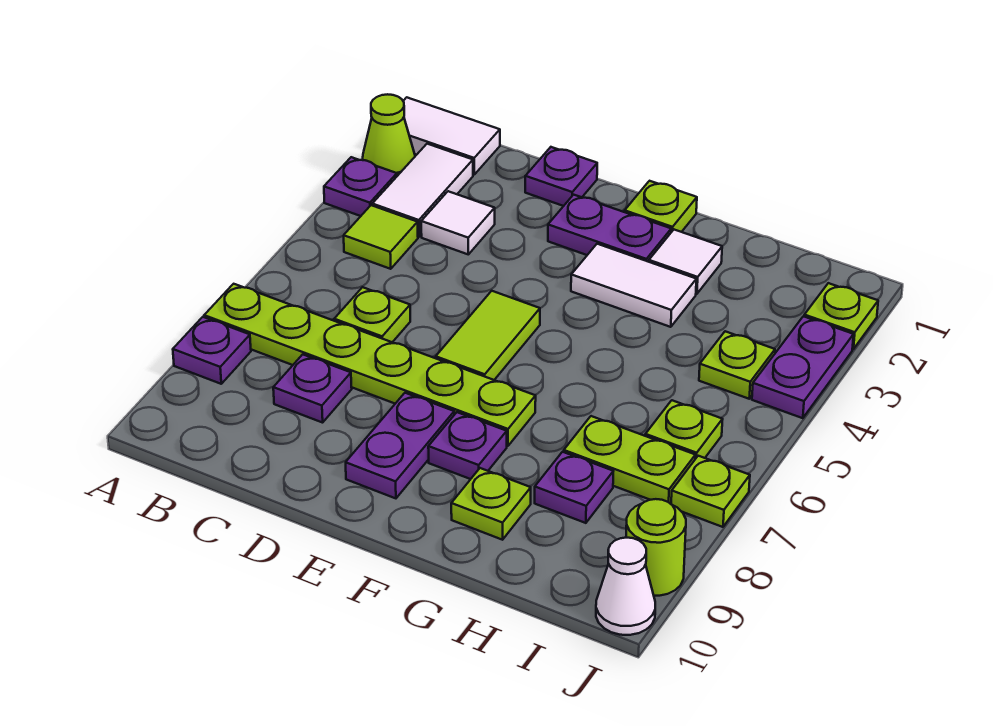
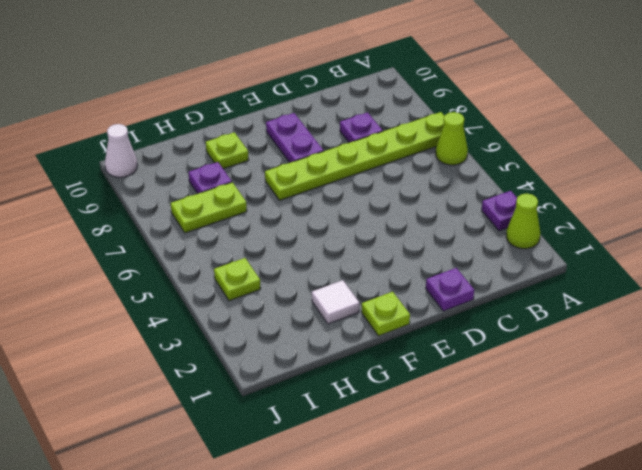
lime cone A6 level 1 -> none
none -> white tile A1:B1 level 1
none -> purple plate A8 level 1
none -> white tile B2:B3 level 1

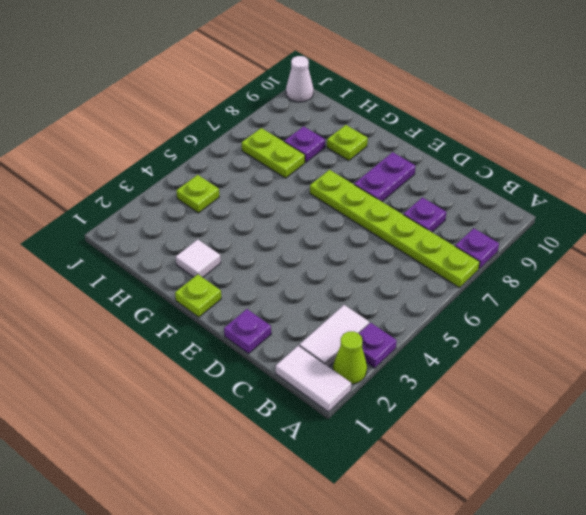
none -> lime tile B4 level 1
none -> white tile C3 level 1
none -> lime plate C6 level 1

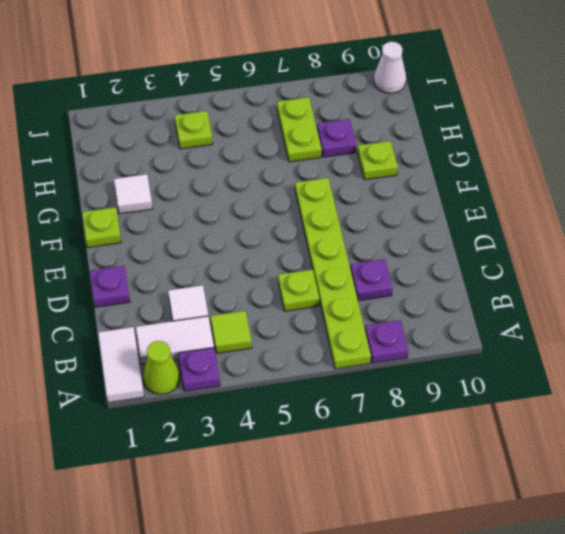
none -> purple plate E2:F2 level 1
none -> lime tile E5:E6 level 1
none -> purple plate E8:E9 level 1

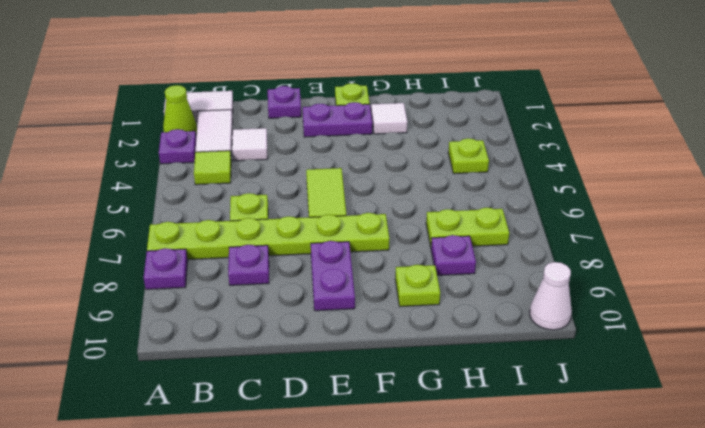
none -> white tile F3:G3 level 1
none -> purple plate F8 level 1
none -> lime plate I6 level 1

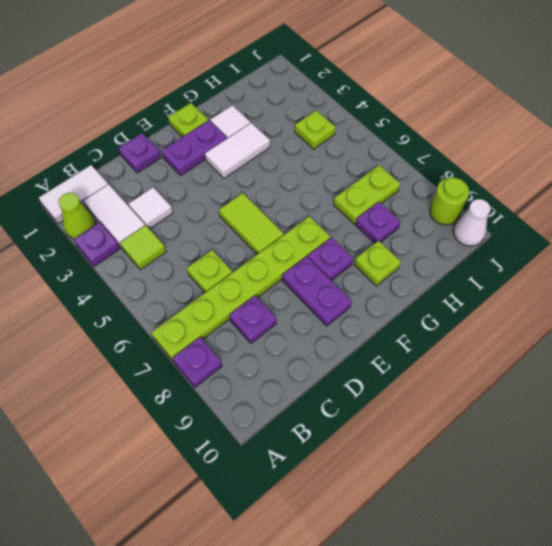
none -> lime plate I6 level 1
none -> lime plate J2 level 1
none -> purple plate J3:J4 level 1

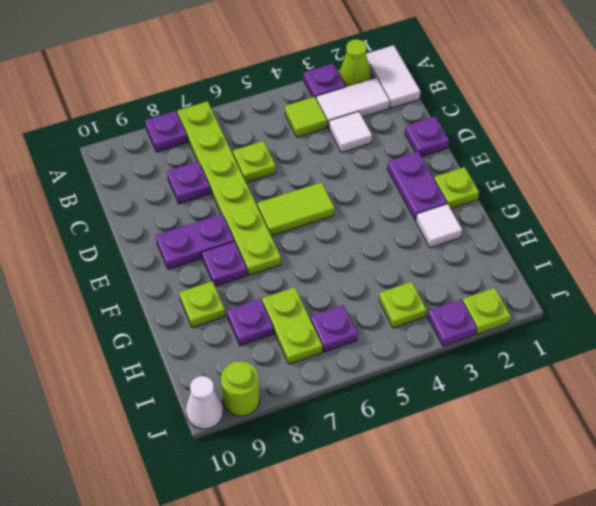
purple plate I6 level 1 -> lime plate I6 level 1
purple plate J3 level 1 -> purple plate J3:J4 level 1
none -> white tile F3:G3 level 1
none -> lime plate J7 level 1

